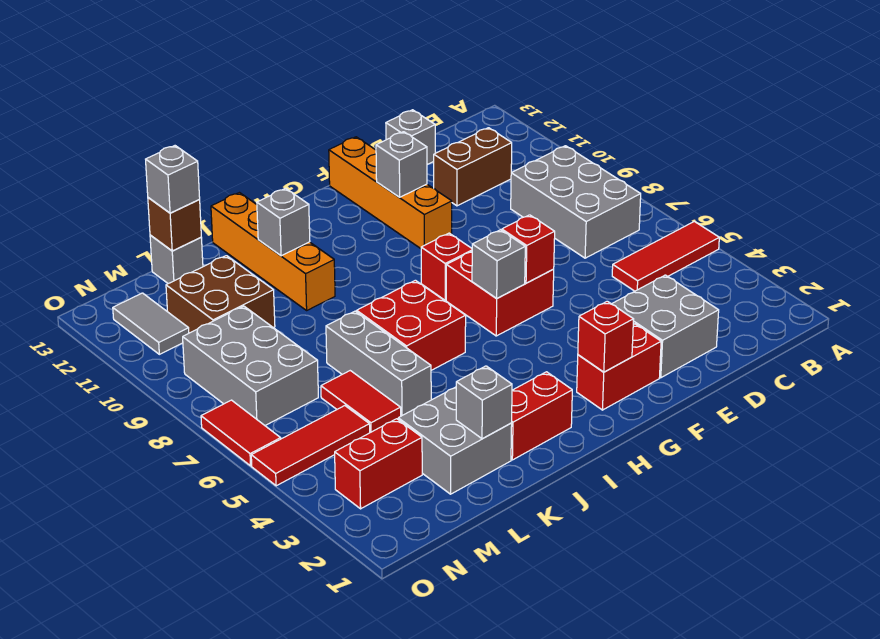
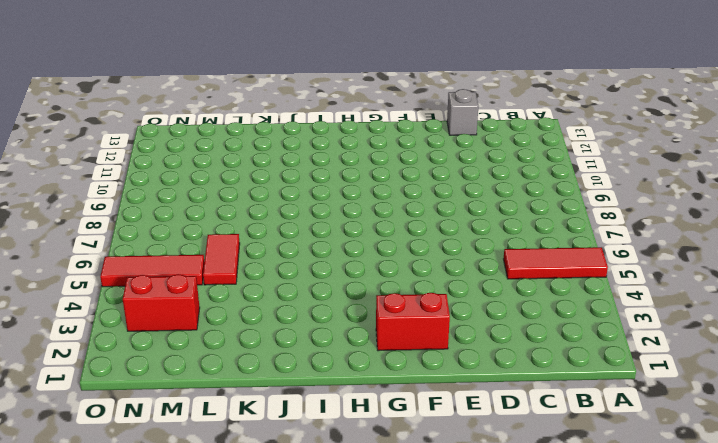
none -> grey brick B7:C9 level 1
none -> brown brick C11:D11 level 1
none -> grey brick D2:E3 level 1
none -> red brick F6:G7 level 1

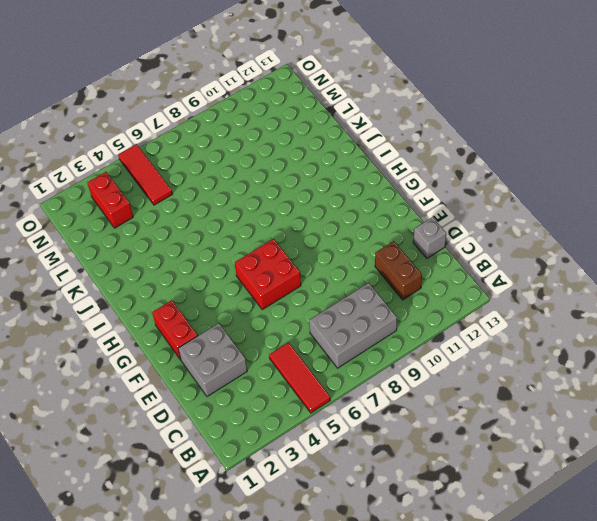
none -> orange brick F10:F13 level 1
none -> red brick G8 level 1
none -> red brick I2:J2 level 1
none -> red brick I6:J7 level 1

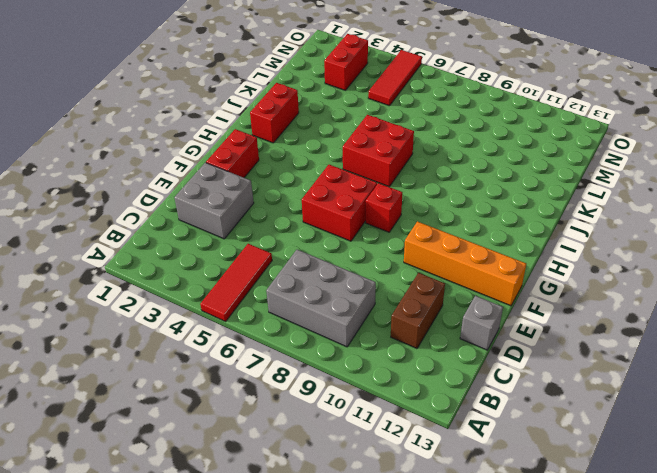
none -> orange brick J10:J13 level 1
none -> grey brick K2:L3 level 1
none -> grey brick K5:K7 level 1
none -> red tile L5:L6 level 1

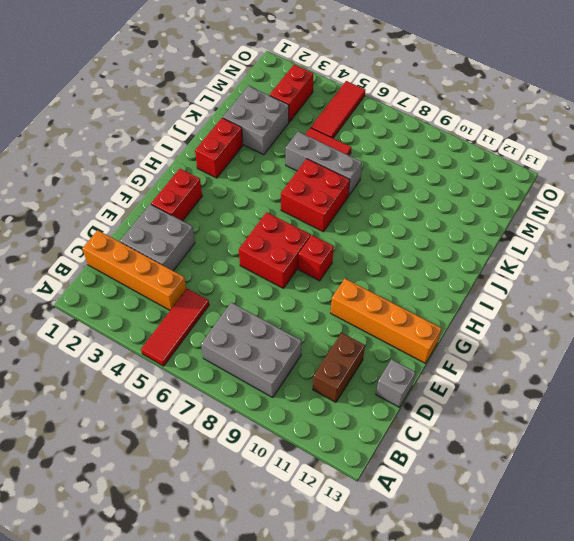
orange brick C1:C4 level 1 -> orange brick J10:J13 level 1
none -> brown brick L10:M11 level 1
none -> grey brick L13 level 1
none -> grey brick M7:N9 level 1
none -> grey tile N11:N12 level 1

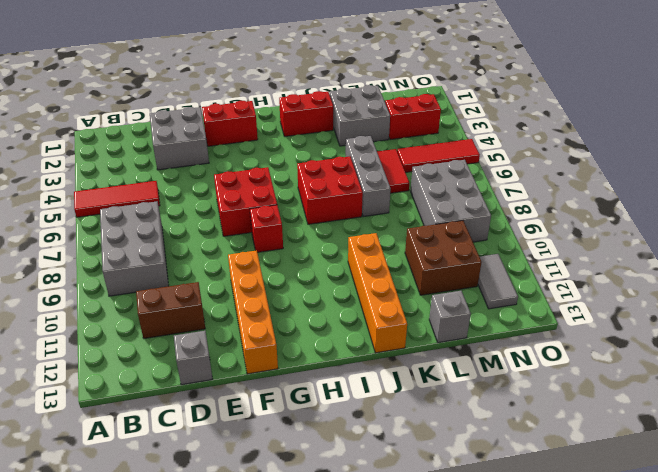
none -> red tile O6:O7 level 1
none -> red brick F6 level 2
none -> grey brick F11 level 2
none -> red brick G2 level 2

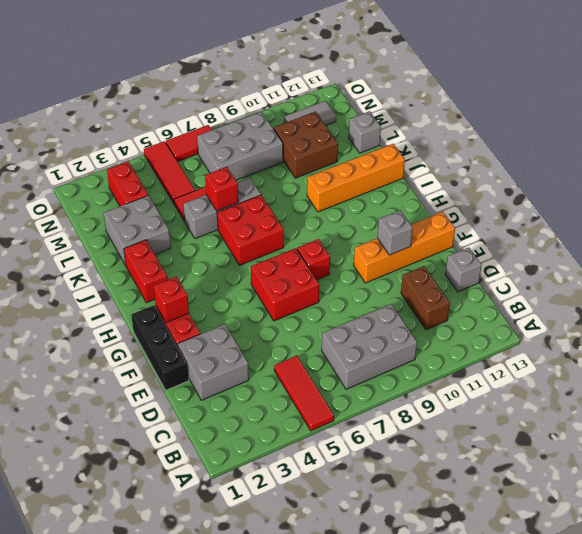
black brick E1:G1 level 1 -> none
red brick K6 level 2 -> red brick F6 level 2
none -> grey brick G6 level 2
none -> grey brick J11 level 2
none -> grey brick K2 level 2
none -> brown brick L13 level 2

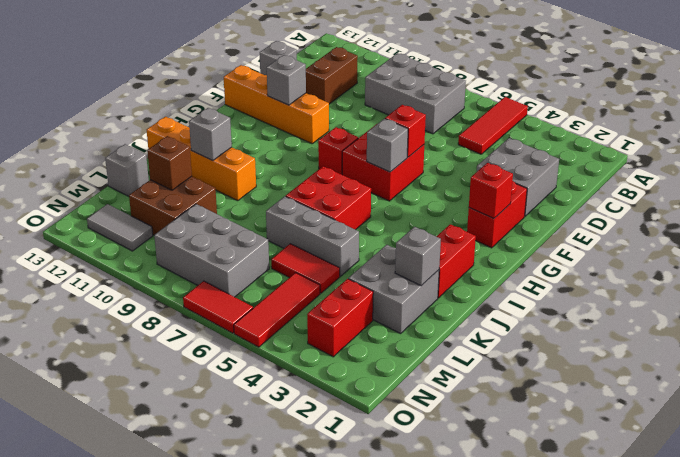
brown brick L11 level 2 -> brown brick L13 level 2
none -> grey brick L13 level 3

